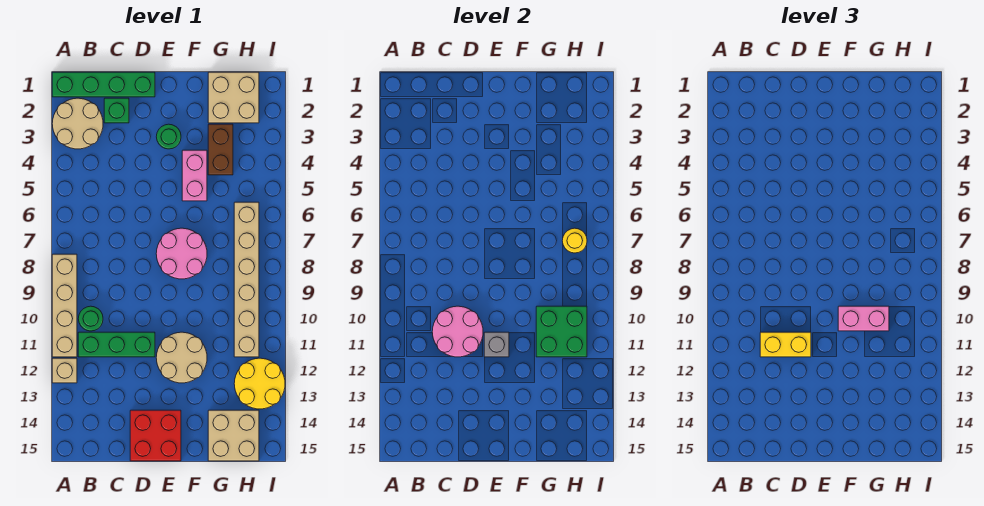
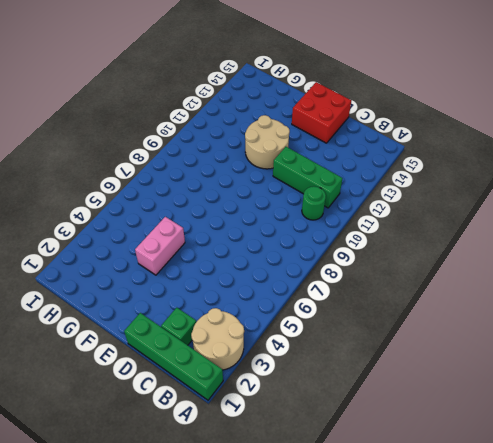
none -> tan brick A8:A11 level 1
none -> tan brick A12 level 1
none -> green round brick E3 level 1

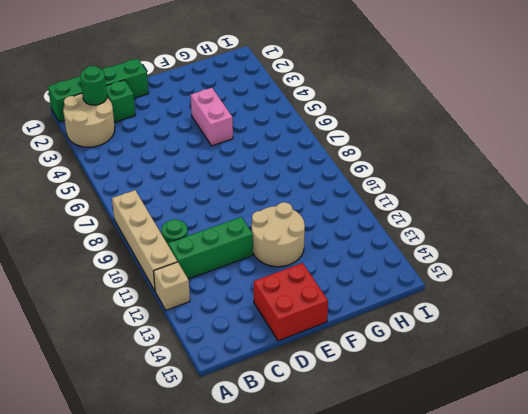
green round brick B2 level 2 -> green round brick E3 level 1
none -> pink round brick E7:F8 level 1
none -> tan brick G1:H2 level 1
none -> brown brick G3:G4 level 1

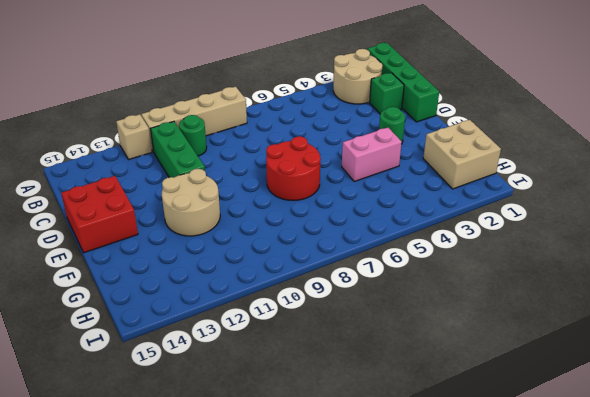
red round brick E7:F8 level 1 -> pink round brick E7:F8 level 1
none -> brown brick G3:G4 level 1
none -> tan brick G14:H15 level 1
none -> tan brick H6:H11 level 1

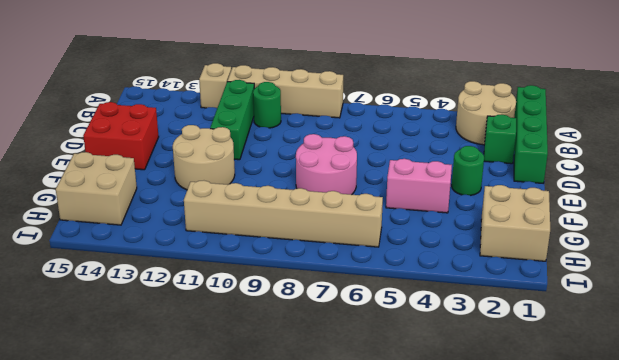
none -> brown brick G3:G4 level 1
none -> yellow round brick H12:I13 level 1
none -> pink round brick C10:D11 level 2

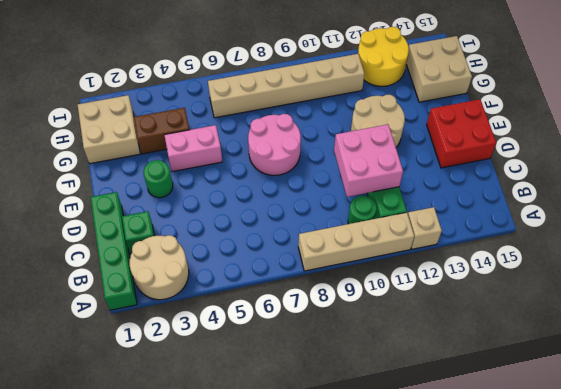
pink brick C10:D11 level 2 -> pink round brick C10:D11 level 2
none -> grey brick E11 level 2
none -> green brick G10:H11 level 2
none -> yellow round brick H7 level 2

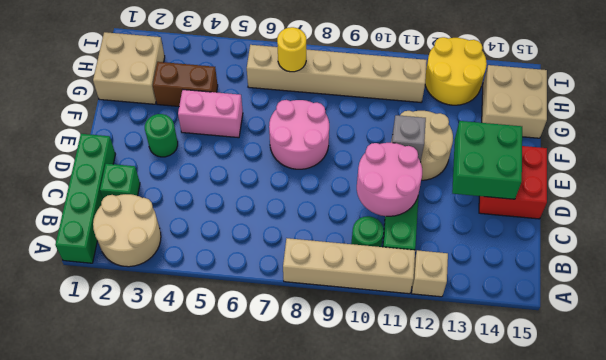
green brick D13:E14 level 2 -> green brick G10:H11 level 2
none -> yellow brick C11:D11 level 3
none -> pink brick F10:G10 level 3

